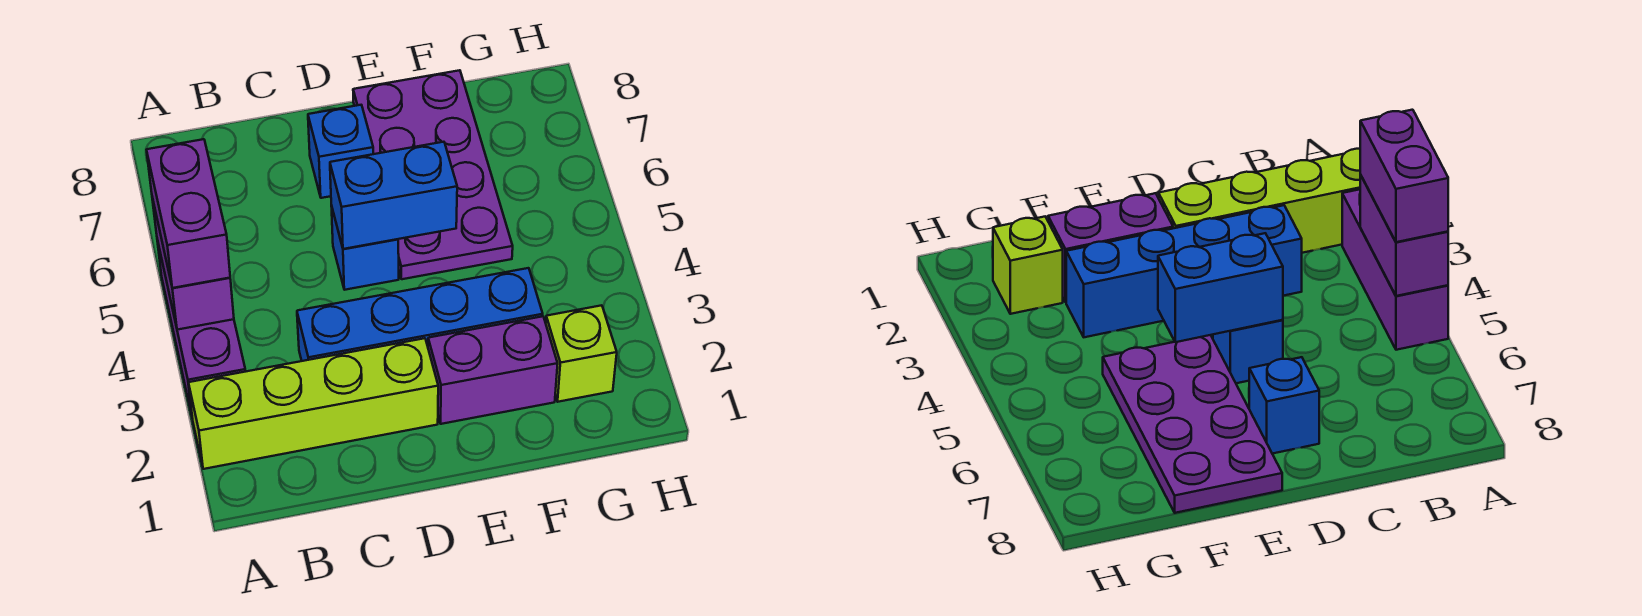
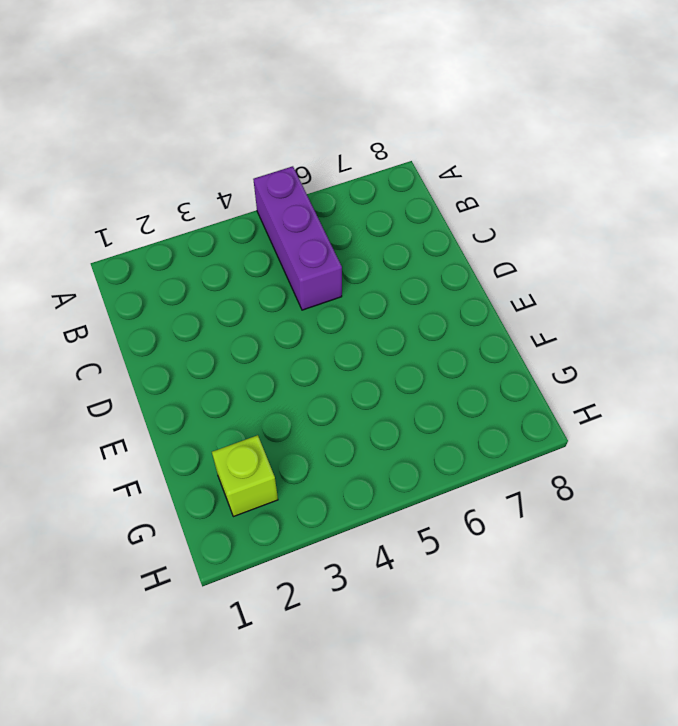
purple brick A5:C5 level 1 -> purple brick A3:A5 level 1
none -> lime brick A2:D2 level 1
none -> blue brick C3:F3 level 1

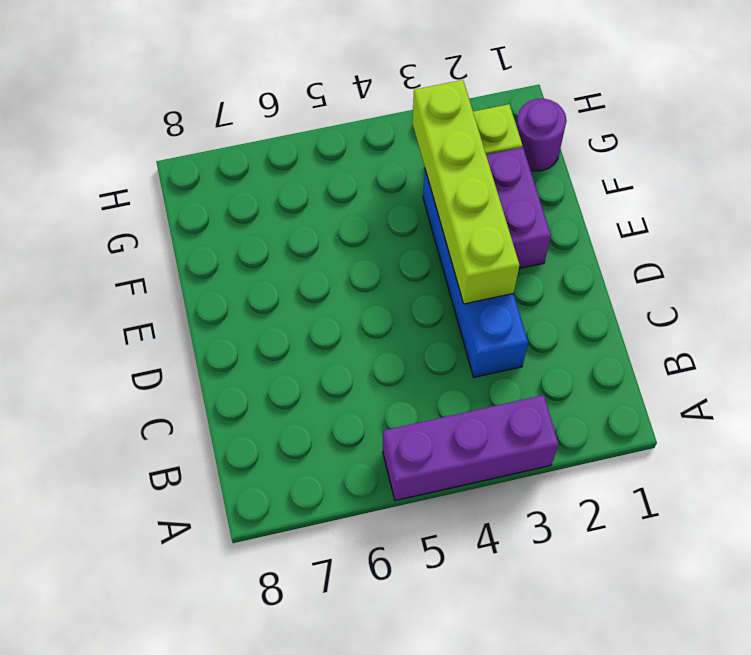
lime brick D3:G3 level 2 -> lime brick A2:D2 level 1
purple round brick G1 level 1 -> none
none -> blue brick D5 level 1
none -> blue brick D7 level 1

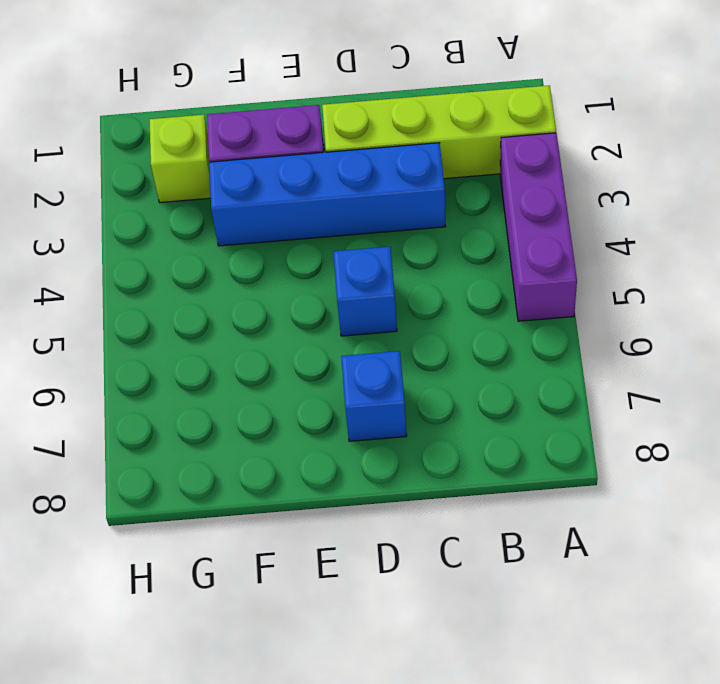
none -> purple plate E5:F8 level 1
none -> purple brick A4:A5 level 2

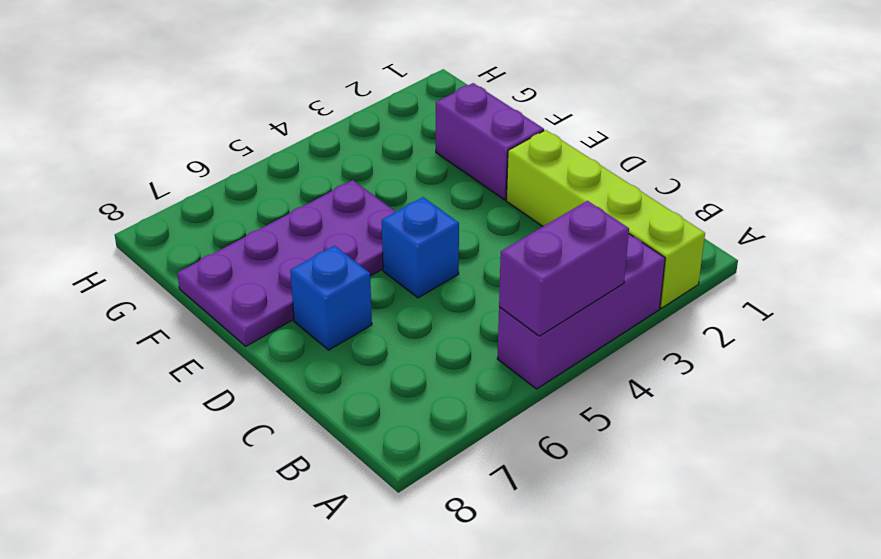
none -> blue brick C3:F3 level 1
none -> lime brick G2 level 1

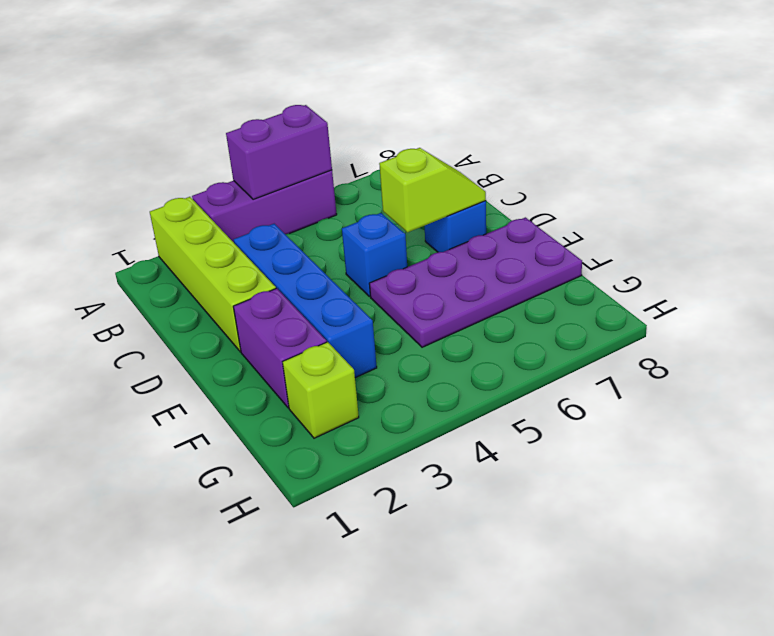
lime slope D6:D7 level 2 top 6 -> none
none -> blue brick D5:E5 level 2
none -> purple brick A4:A5 level 3

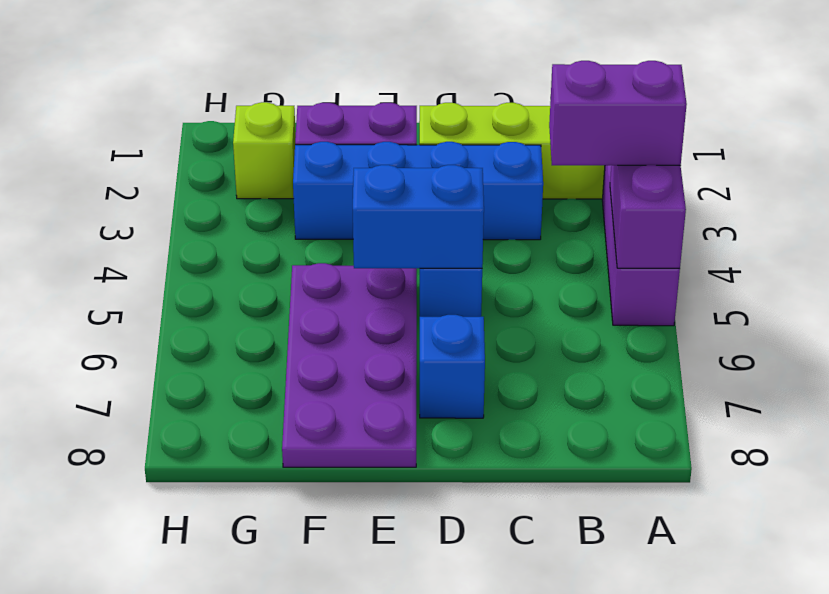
purple brick A4:B4 level 3 -> purple brick A4:A5 level 3

